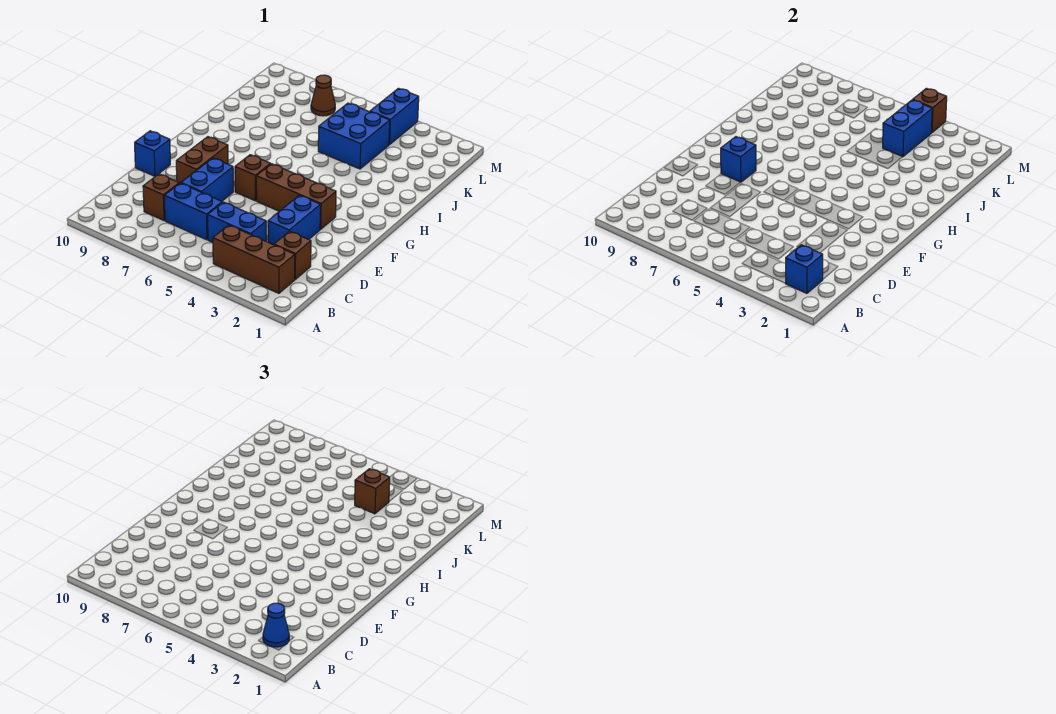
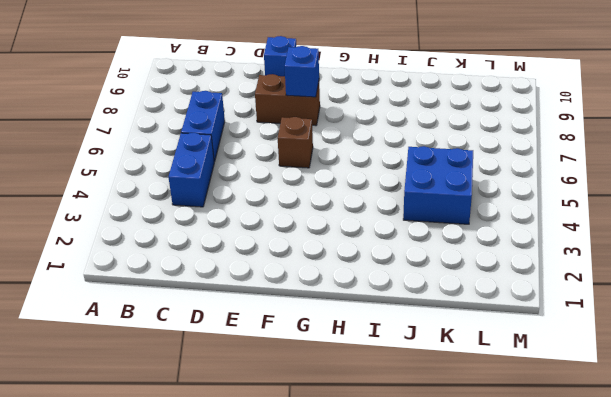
none -> brown brick B2:B4 level 1
none -> brown brick C2 level 1
none -> brown brick C8 level 1

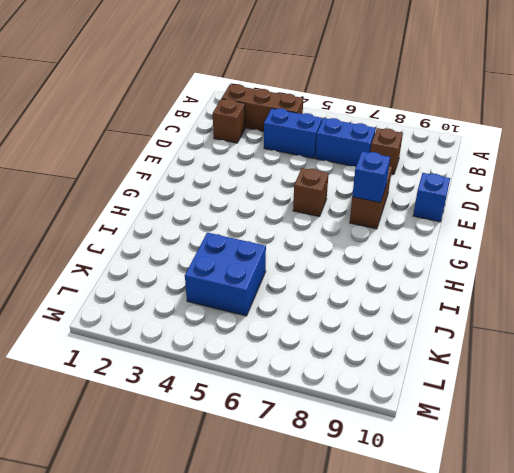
none -> blue brick D3:E3 level 1
none -> blue brick D7:E7 level 1
none -> brown brick F3:F5 level 1

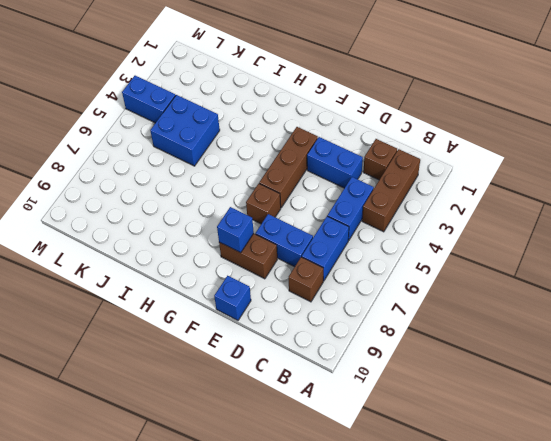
none -> brown cone L7 level 1
none -> blue brick B2 level 2
none -> blue brick K4:L4 level 2

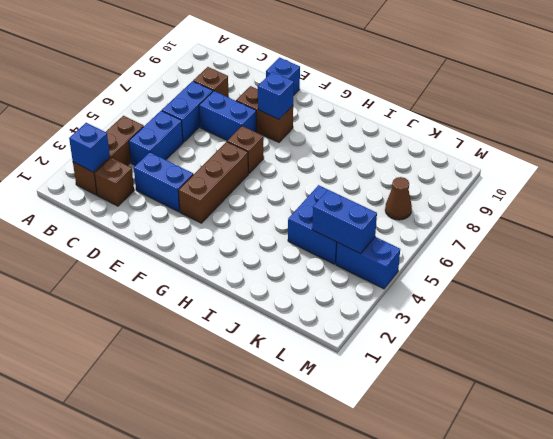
none -> brown brick M4 level 2
none -> blue cone B2 level 3
none -> brown brick K4 level 3

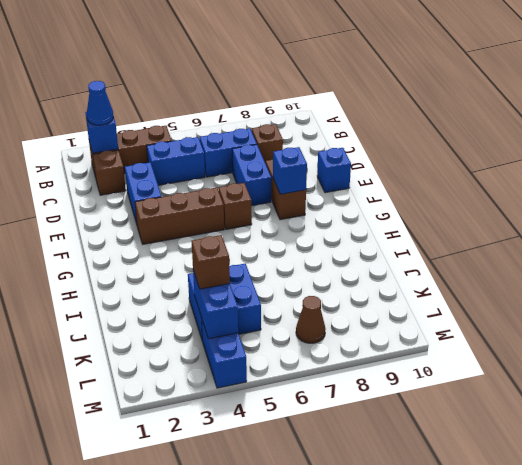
none -> brown brick M4 level 2

